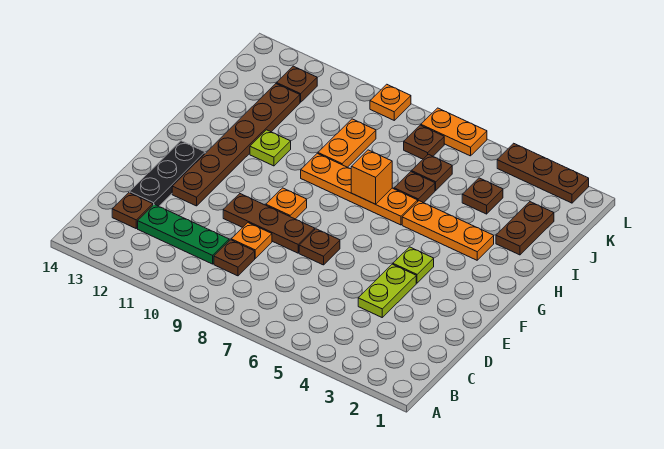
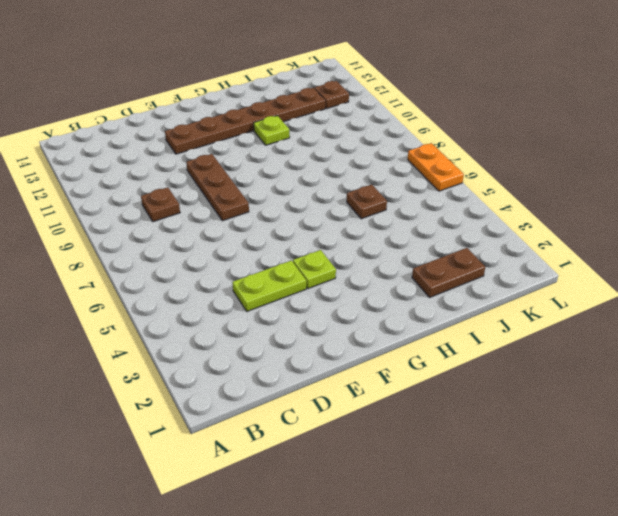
none -> green plate C10:C12 level 1
none -> brown plate C13 level 1
none -> orange plate D9 level 1

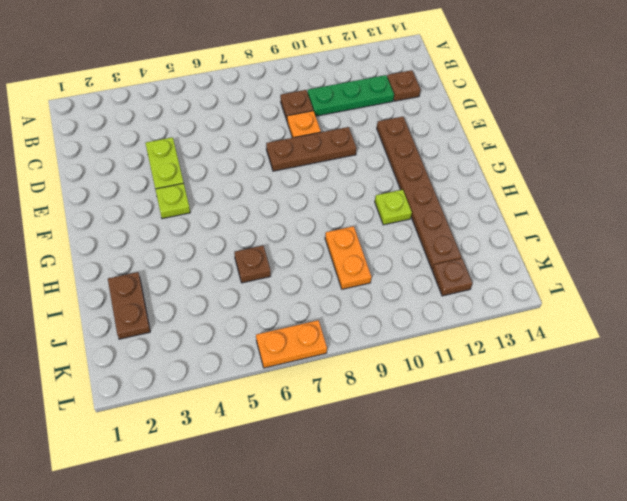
none -> black plate D13:F13 level 1
none -> brown plate E7 level 1
none -> orange plate F9 level 1

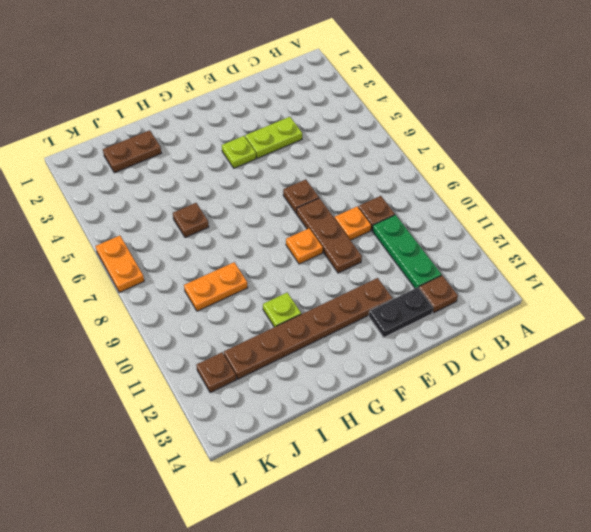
black plate D13:E13 level 1 -> black plate D13:F13 level 1
none -> orange plate H3:H5 level 1
none -> orange plate H6:H9 level 1
none -> brown plate J4 level 1

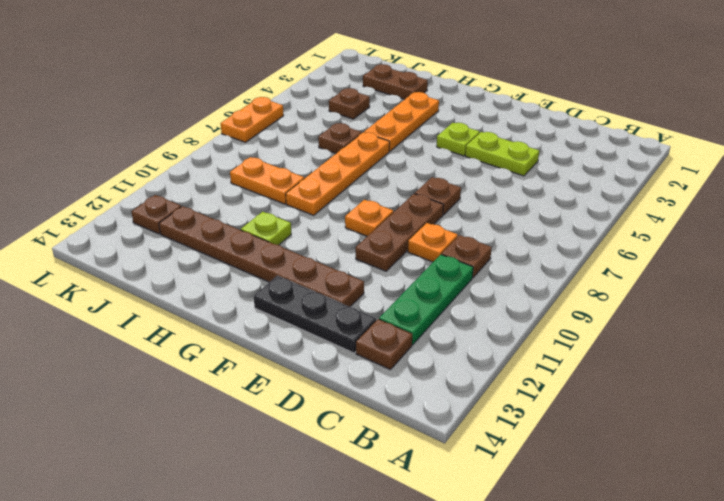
none -> brown plate J6 level 1
none -> brown plate K7 level 1
none -> brown plate L2:L4 level 1

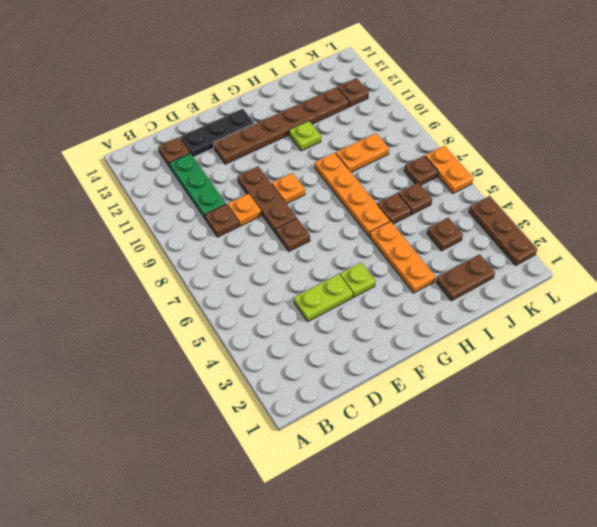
none -> orange plate L9 level 1
none -> orange brick H7 level 2

